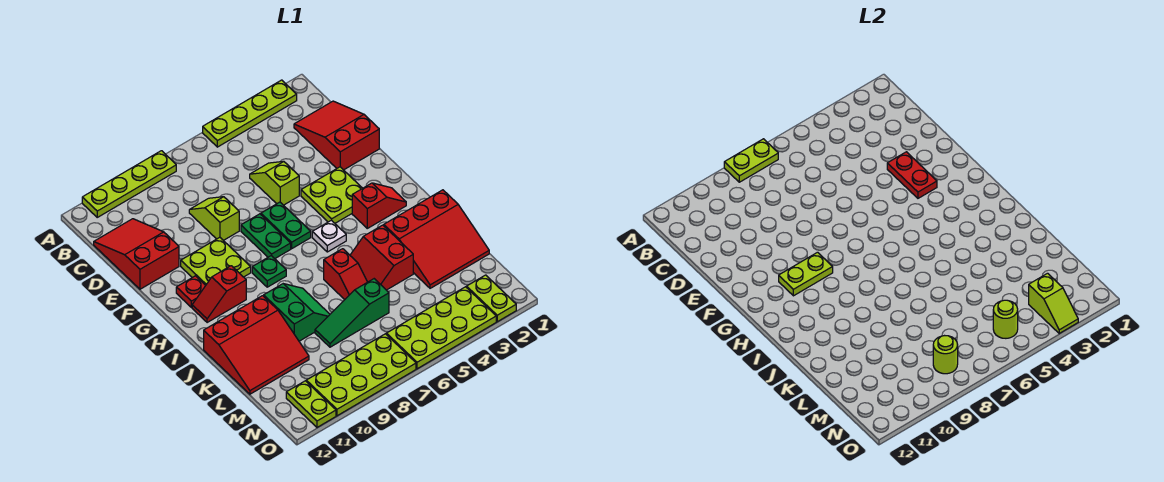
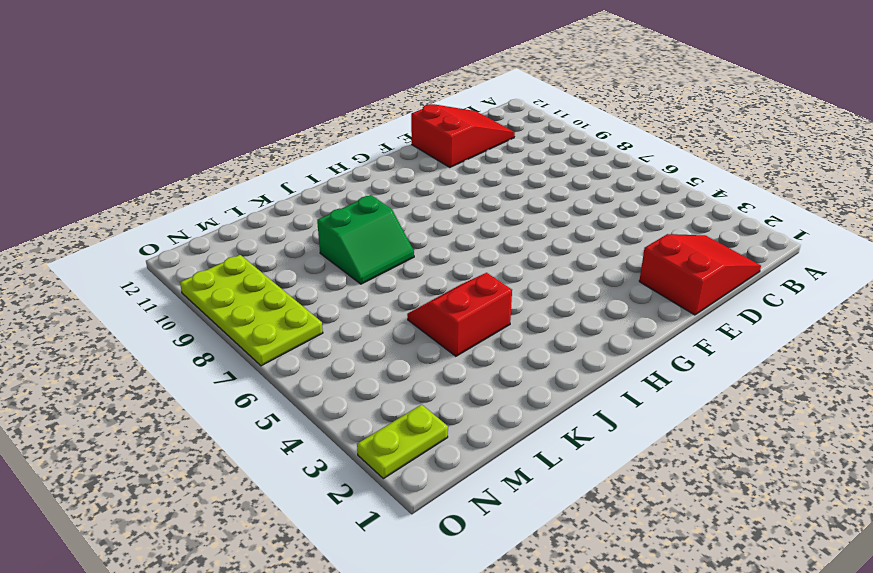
none -> lime plate A2:A5 level 1
none -> lime plate A8:A11 level 1
none -> lime slope D5:E5 level 1 top E
none -> lime slope D8:E8 level 1 top E

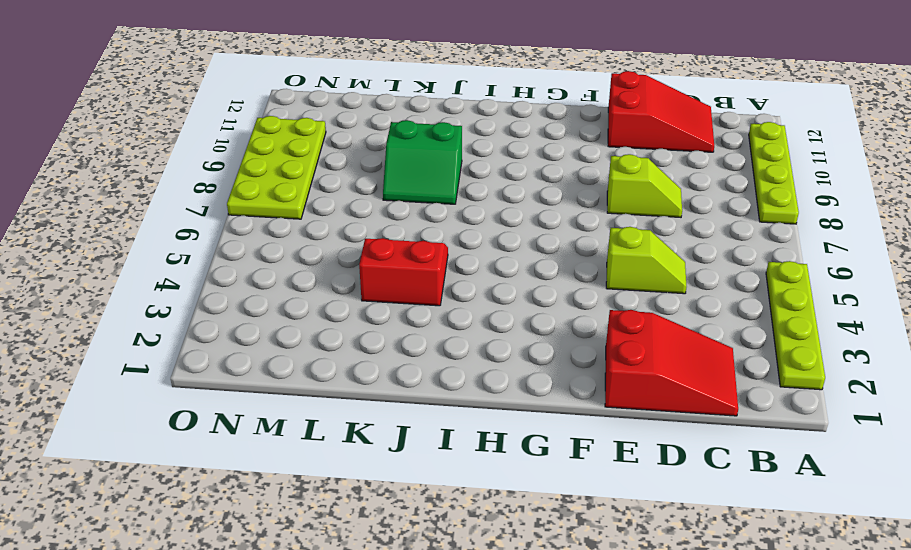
none -> lime plate F3:G4 level 1
none -> green plate F6:G6 level 1
none -> green plate F7:G7 level 1
none -> lime plate F9:G10 level 1

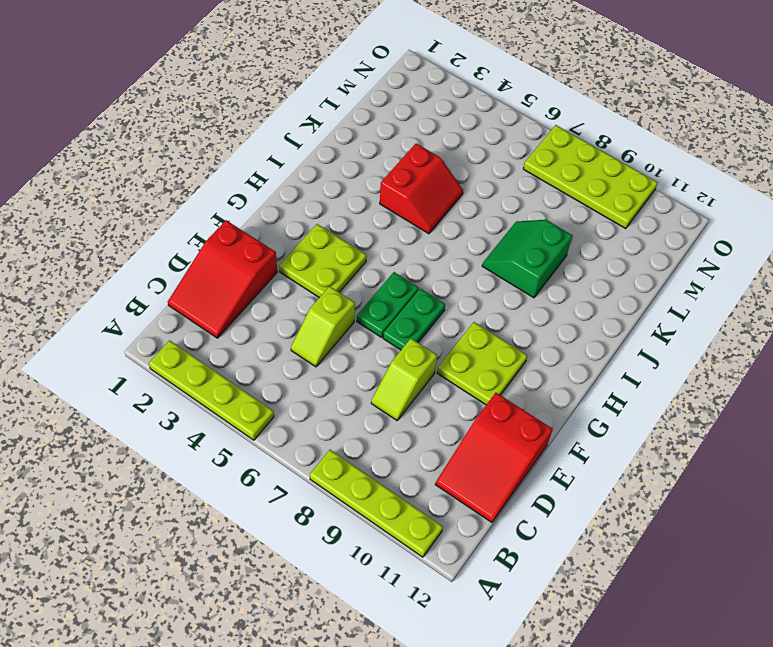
none -> red plate G11 level 1
none -> red slope H2:H3 level 1 top 3
none -> white plate H5 level 1
none -> green plate H8 level 1

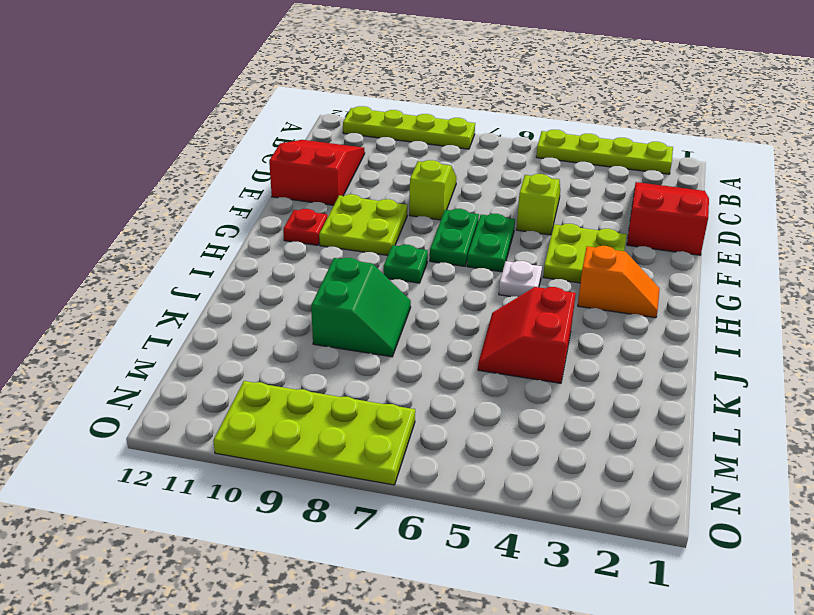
orange slope H2:H3 level 1 top 3 -> red slope H2:H3 level 1 top 3
none -> red slope H10:H11 level 1 top 10
none -> red slope J1:L3 level 1 top J
none -> red slope J6:K6 level 1 top J
none -> red slope J10:L12 level 1 top J

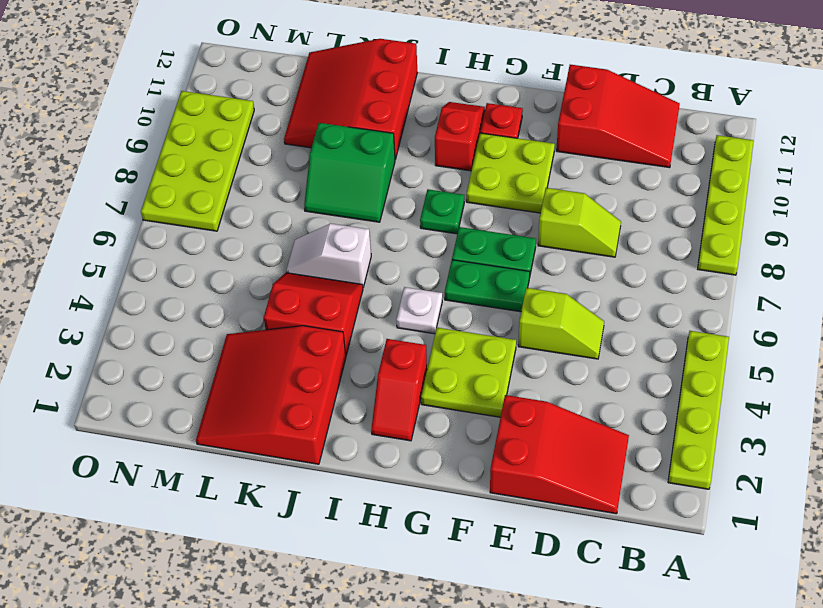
white slope J6:K6 level 1 top J -> red slope J6:K6 level 1 top J
none -> green slope L6:L8 level 1 top 6
none -> lime plate N2:O2 level 1
none -> lime plate N3:O6 level 1
none -> lime plate N11:O11 level 1

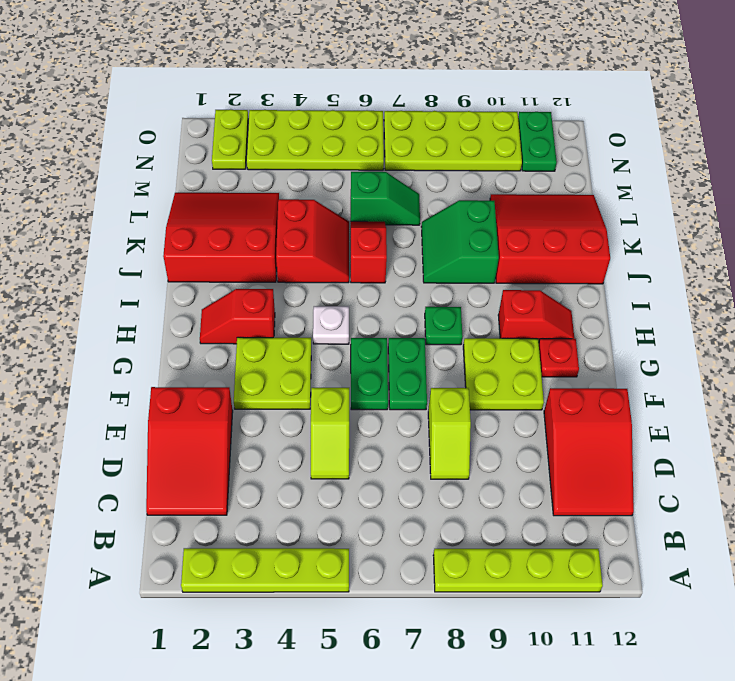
green slope L6:L7 level 1 top 6 -> green slope L6:L8 level 1 top 6
green plate N11:O11 level 1 -> lime plate N11:O11 level 1
none -> lime plate A7:A8 level 2
none -> red plate E3:F3 level 2
none -> lime plate G9:G10 level 2
none -> lime slope N3:O3 level 2 top N

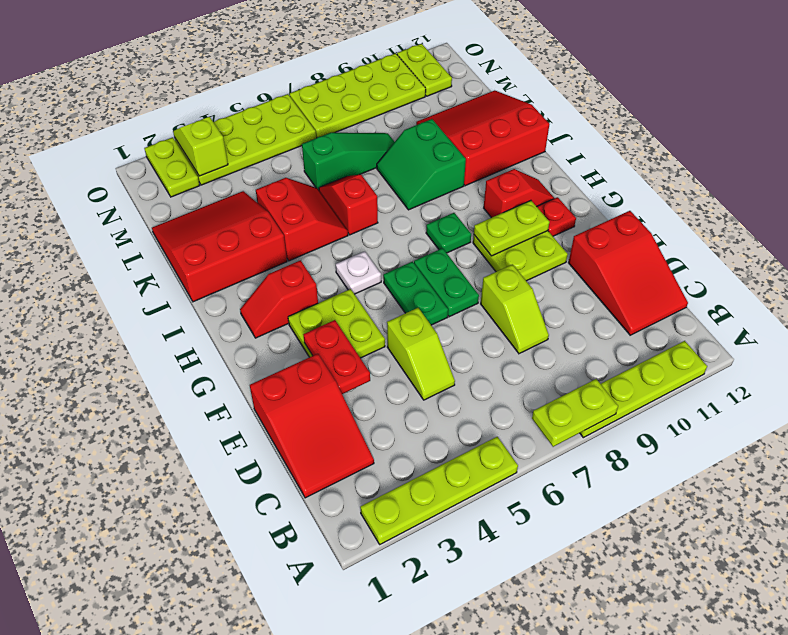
none -> lime round brick N5 level 2
none -> lime round brick N8 level 2

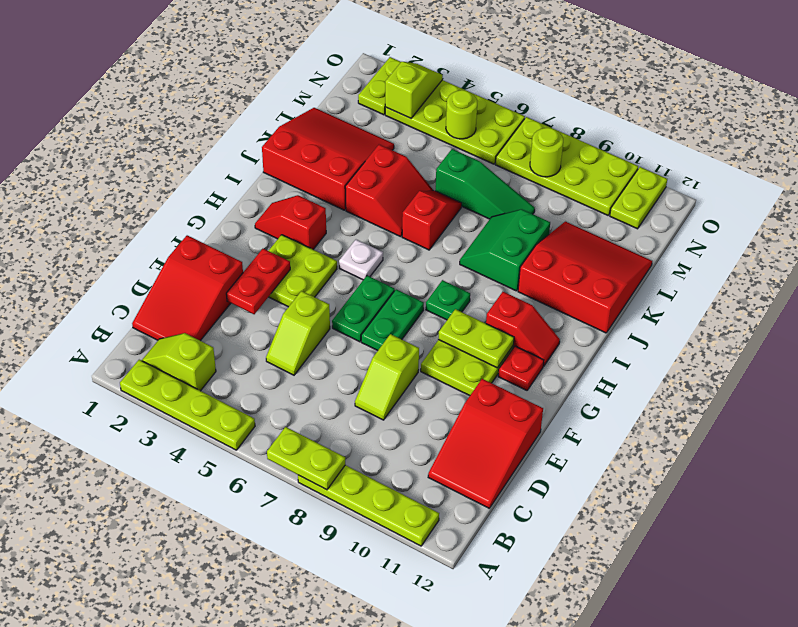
lime slope B2:B3 level 1 top 3 -> none

